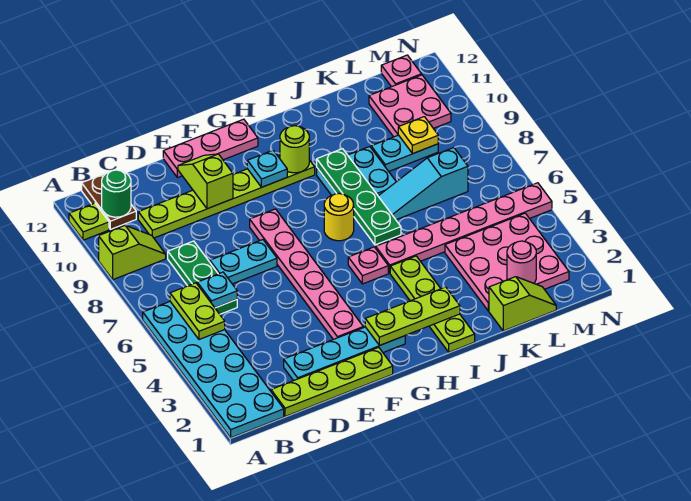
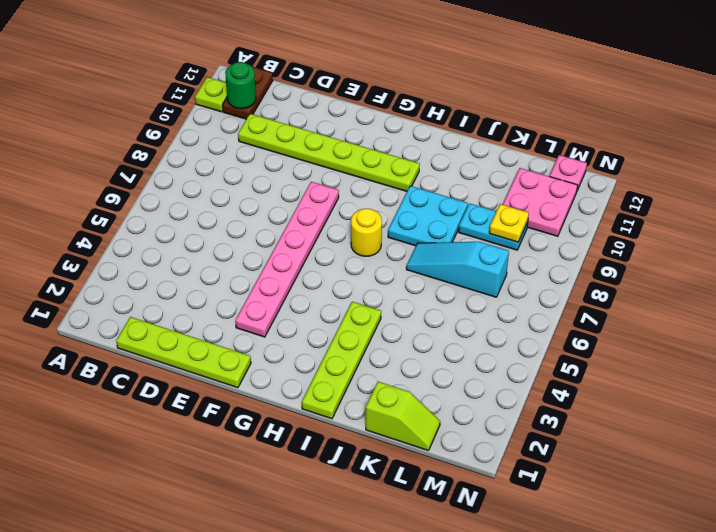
none -> cyan plate A1:B6 level 1
none -> lime slope A9:B9 level 1 top A
none -> green plate C6:C8 level 1
none -> cyan plate D2:G2 level 1

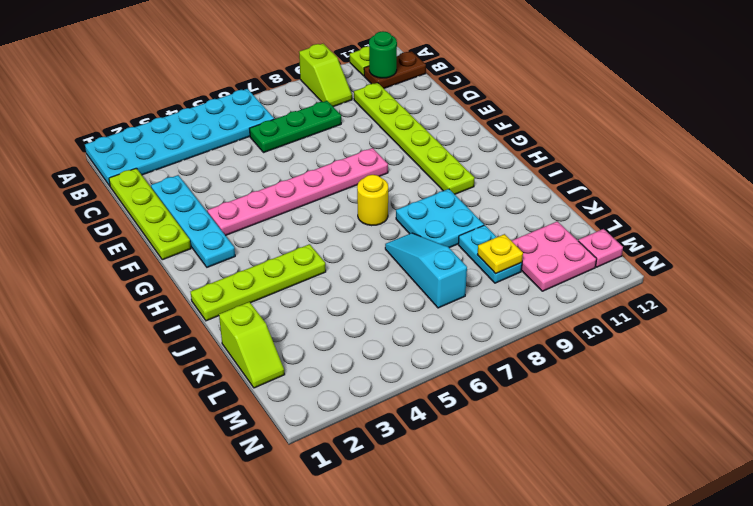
none -> cyan plate D7:E7 level 1
none -> pink plate E12:G12 level 1
none -> pink plate H5 level 1
none -> pink plate I5:N5 level 1

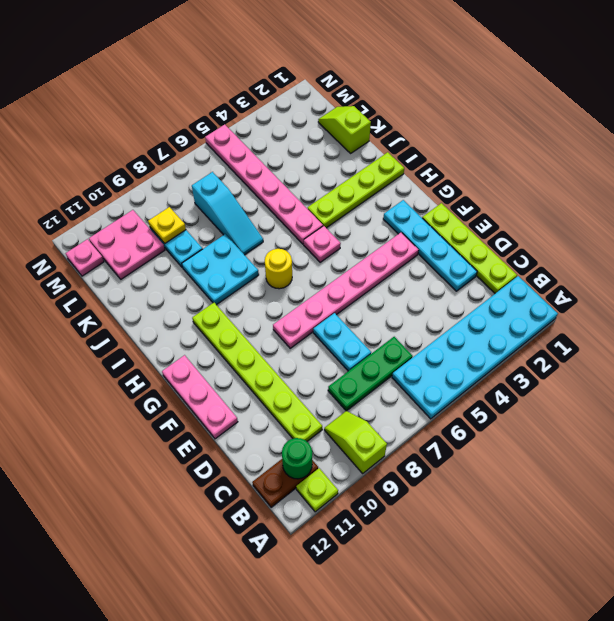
none -> pink plate K2:M4 level 1
none -> lime plate B5:B6 level 2
none -> cyan plate C6 level 2
none -> lime slope E10:E11 level 2 top 10

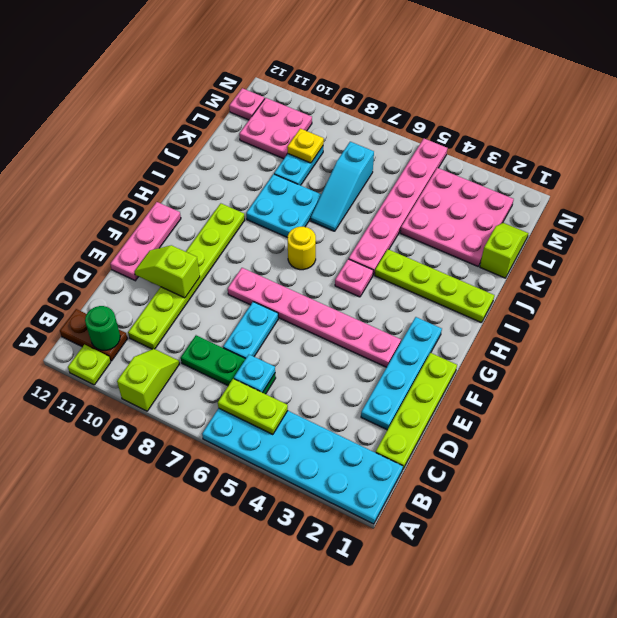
none -> lime plate G2:I2 level 2
none -> cyan plate G10 level 2
none -> lime round brick H10 level 2
none -> green plate I6:I9 level 2

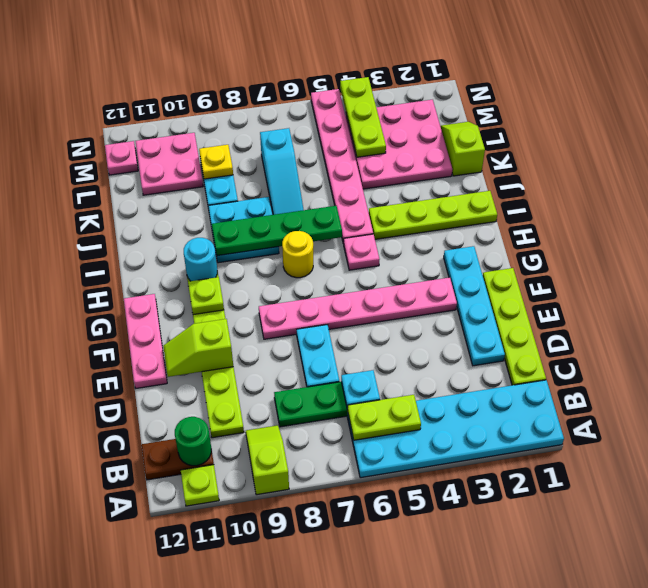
lime plate G10 level 2 -> cyan plate G10 level 2
cyan round brick H10 level 2 -> lime round brick H10 level 2
lime plate L4:N4 level 2 -> lime plate G2:I2 level 2
none -> pink round brick L2 level 2

